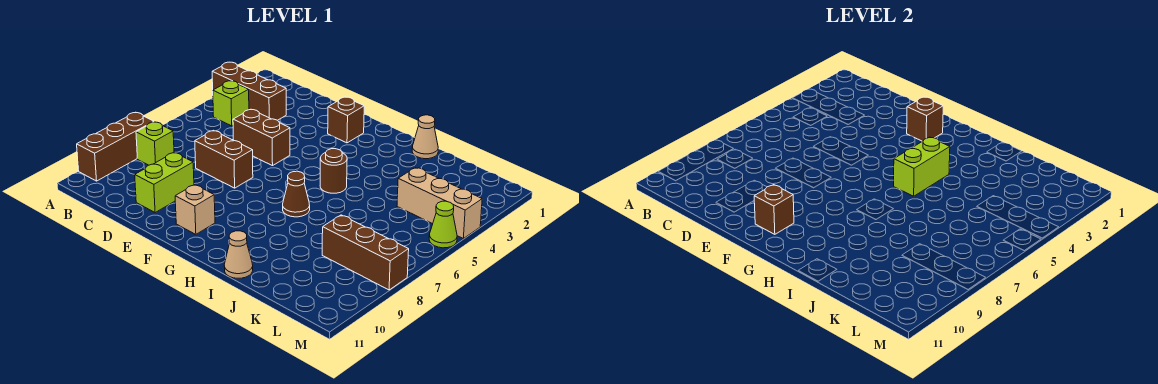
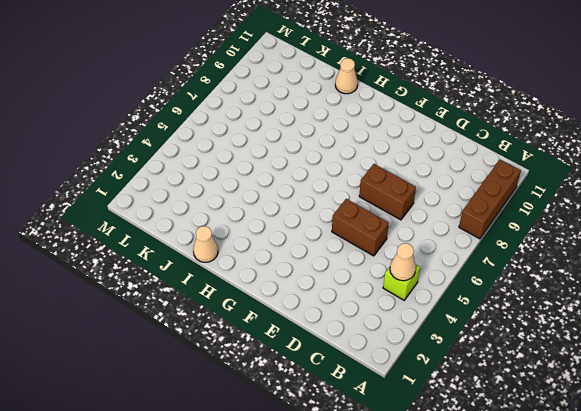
tan cone B4 level 2 -> none
none -> brown brick A3:C3 level 1
none -> lime brick B8 level 1
none -> lime brick D9:D10 level 1

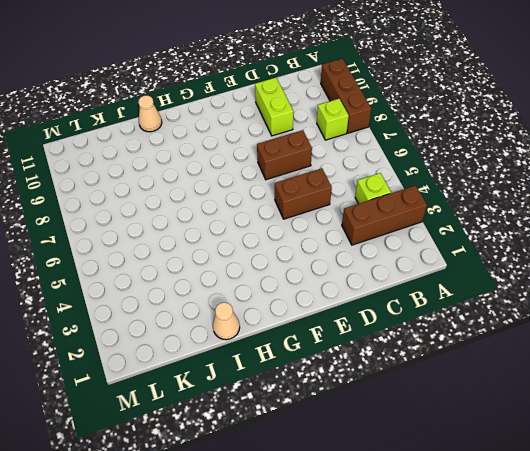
none -> brown brick F2 level 1
none -> tan brick F10 level 1
none -> brown round brick H5 level 1

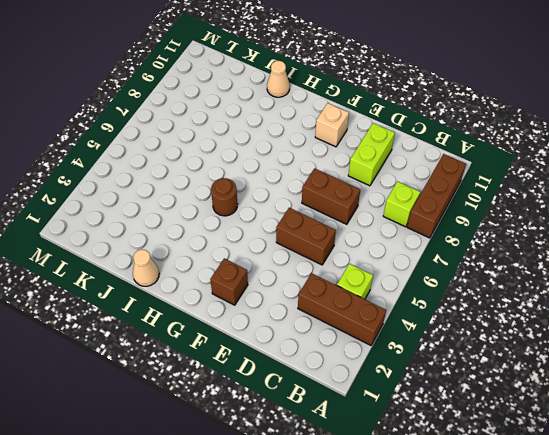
none -> brown cone H7 level 1
none -> tan brick K4:M4 level 1
none -> brown brick K8:M8 level 1

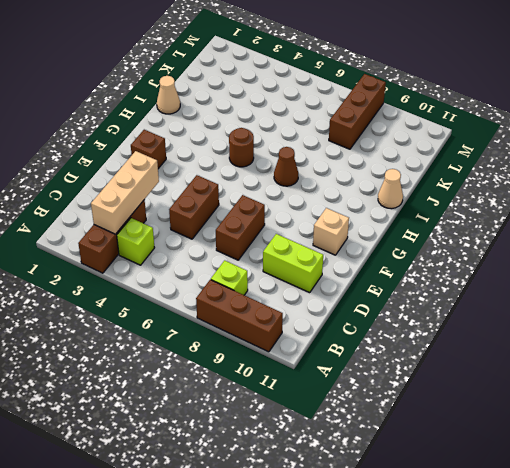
tan brick B3:D3 level 2 -> tan brick K4:M4 level 1
none -> lime cone M5 level 1
none -> brown brick F2 level 2
none -> brown brick F10 level 2

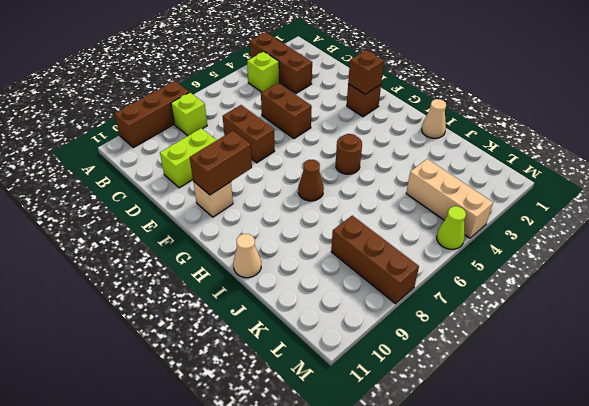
brown brick F9:F10 level 2 -> brown brick F10 level 2
none -> lime brick H4:H5 level 2

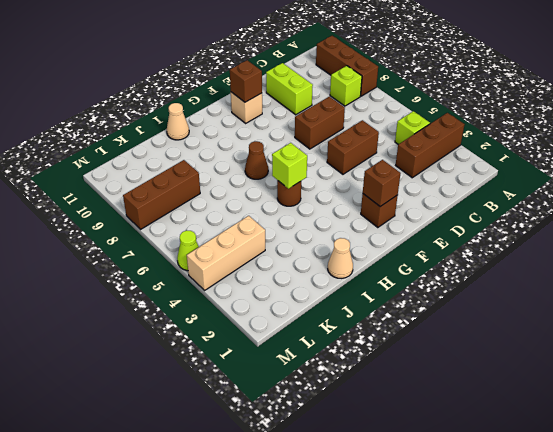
lime brick H5 level 2 -> lime brick H4:H5 level 2

